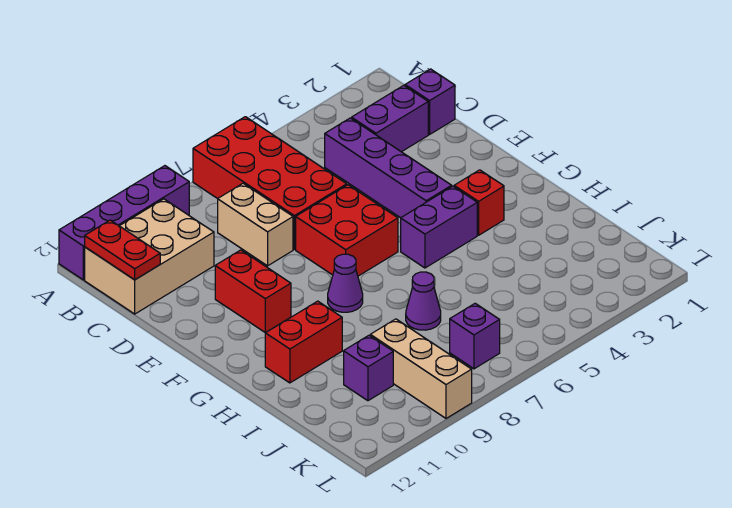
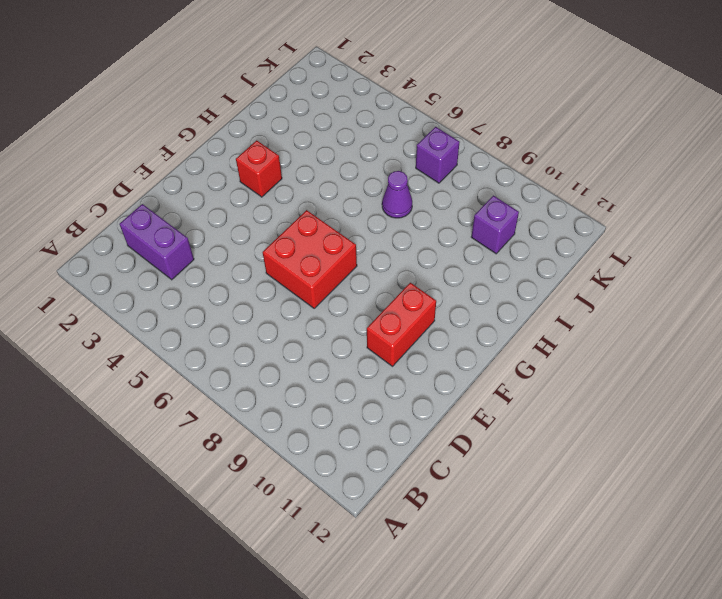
none -> red brick A6:D7 level 1
none -> purple brick A9:A12 level 1
none -> tan brick B10:C12 level 1

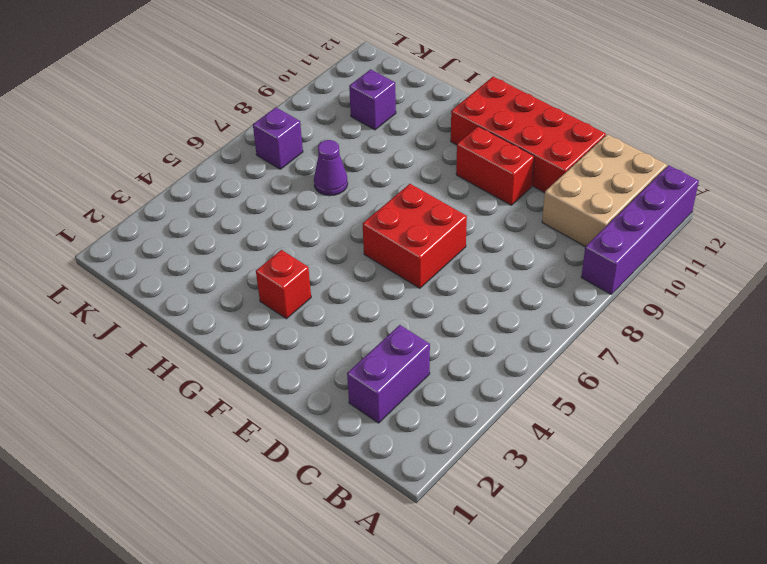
red brick D11:G12 level 1 -> red brick A6:D7 level 1
none -> purple brick C1 level 1
none -> purple brick C4:F4 level 1
none -> tan brick C8:D8 level 1

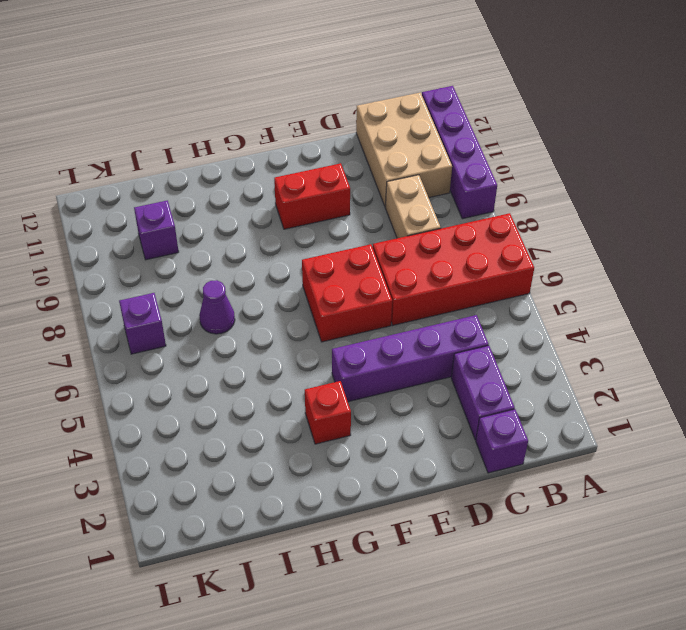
tan brick C8:C9 level 1 -> tan brick C8:D8 level 1
none -> purple brick G4:G5 level 1
none -> purple cone G8 level 1
none -> red brick H10:H11 level 1

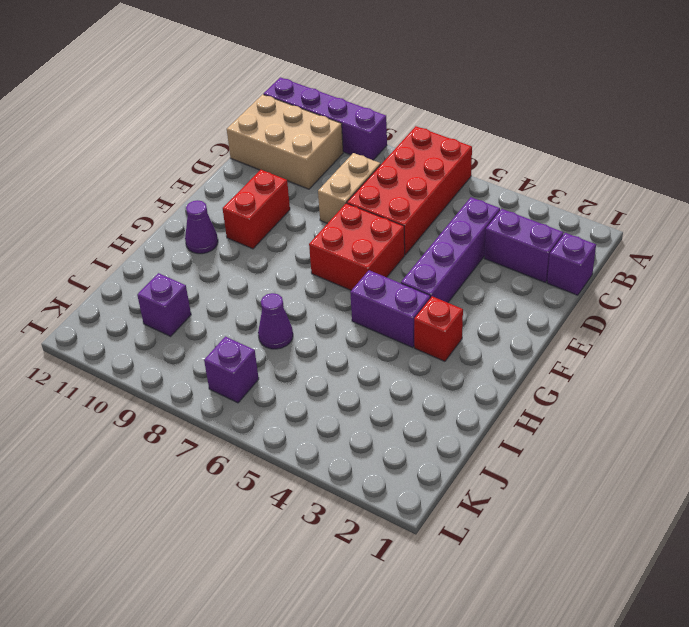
purple cone G11 level 1 -> purple cone G8 level 1
none -> red brick H10:H11 level 1
none -> tan brick J9:L9 level 1
none -> red plate B12:C12 level 2

